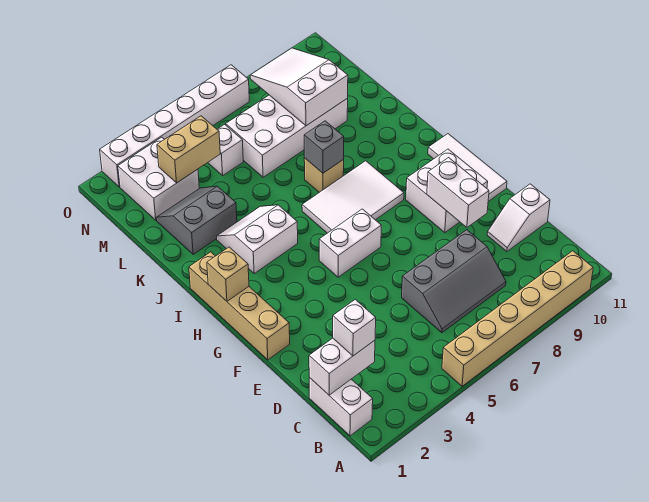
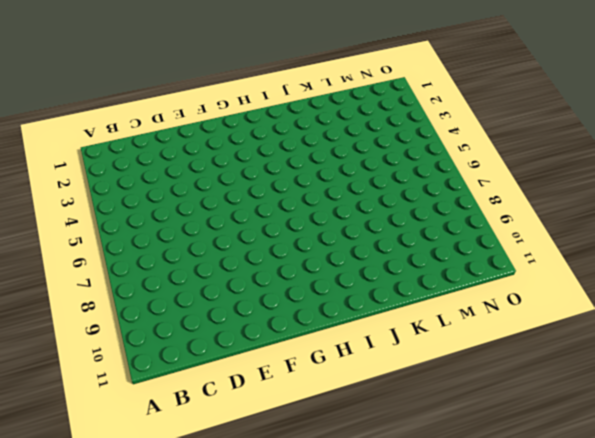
none -> tan brick A5:A10 level 1
none -> white brick B1:C1 level 1
none -> grey slope C6:D8 level 1 top D

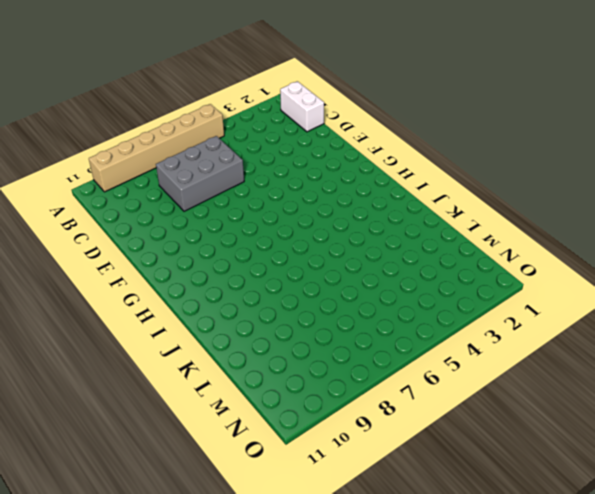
grey brick C6:D8 level 1 -> grey slope C6:D8 level 1 top D
none -> white slope D10:D11 level 1 top 11
none -> tan brick F1:I1 level 1
none -> white brick F9:G10 level 1

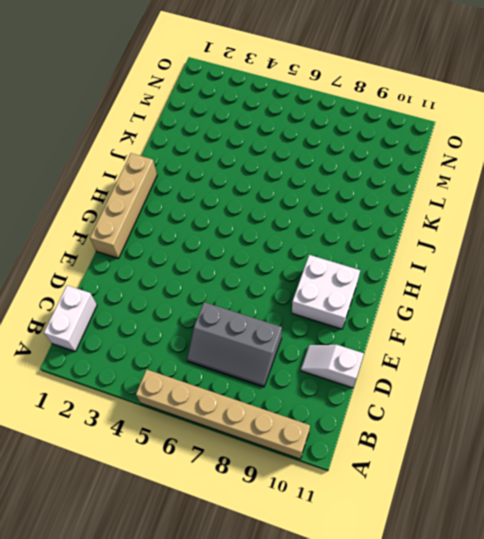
none -> white tile F11:H11 level 1
none -> white brick G5:G6 level 1
none -> white tile H6:I8 level 1

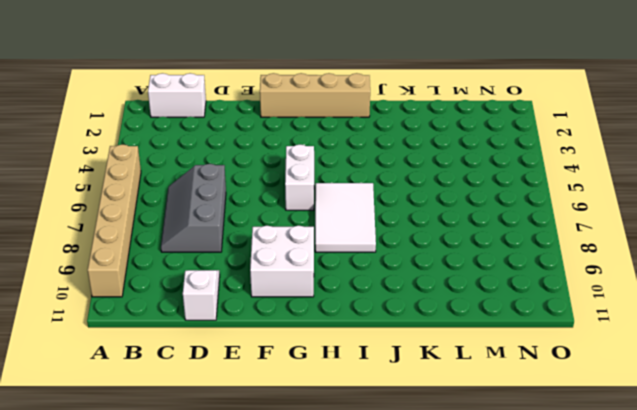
none -> white tile F11:H11 level 1
none -> white slope I3:J4 level 1 top I
none -> tan brick J7 level 1

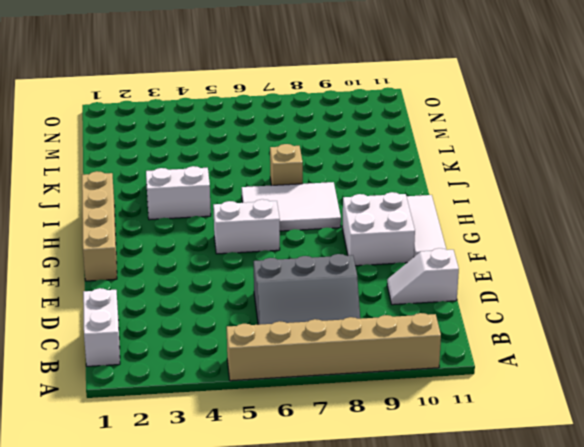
none -> grey slope K2:L3 level 1 top K
none -> white brick L6:M9 level 1
none -> white brick M2:N3 level 1

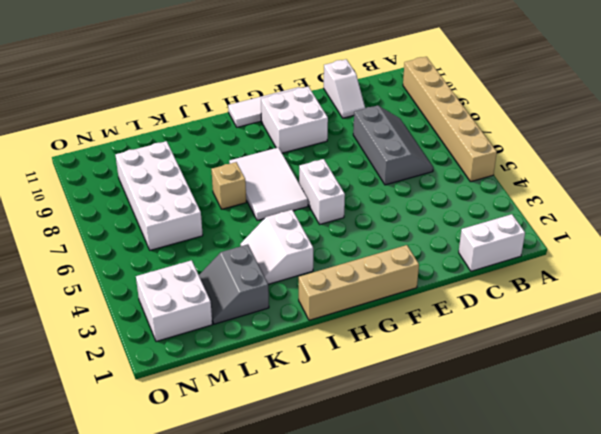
none -> white brick M5 level 1
none -> white brick O2:O7 level 1
none -> white brick C1:C2 level 2

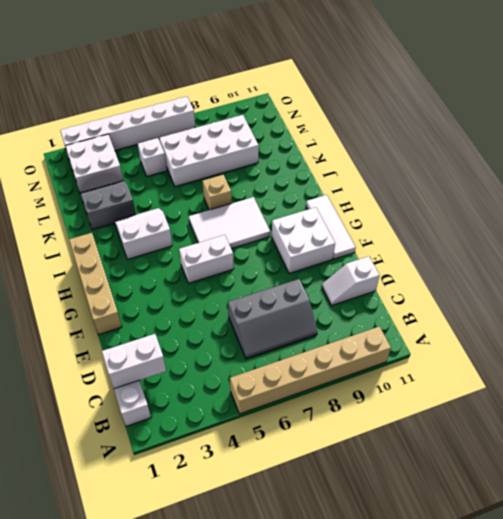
none -> white brick E9:F9 level 2
none -> tan brick H1 level 2
none -> grey brick J7 level 2

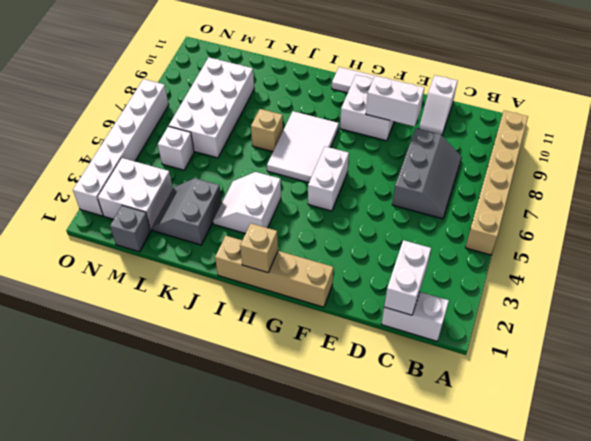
grey brick M1 level 1 -> grey brick J7 level 2
none -> white slope L8:N9 level 2 top L
none -> tan brick M3:M4 level 2
none -> white brick C2 level 3

